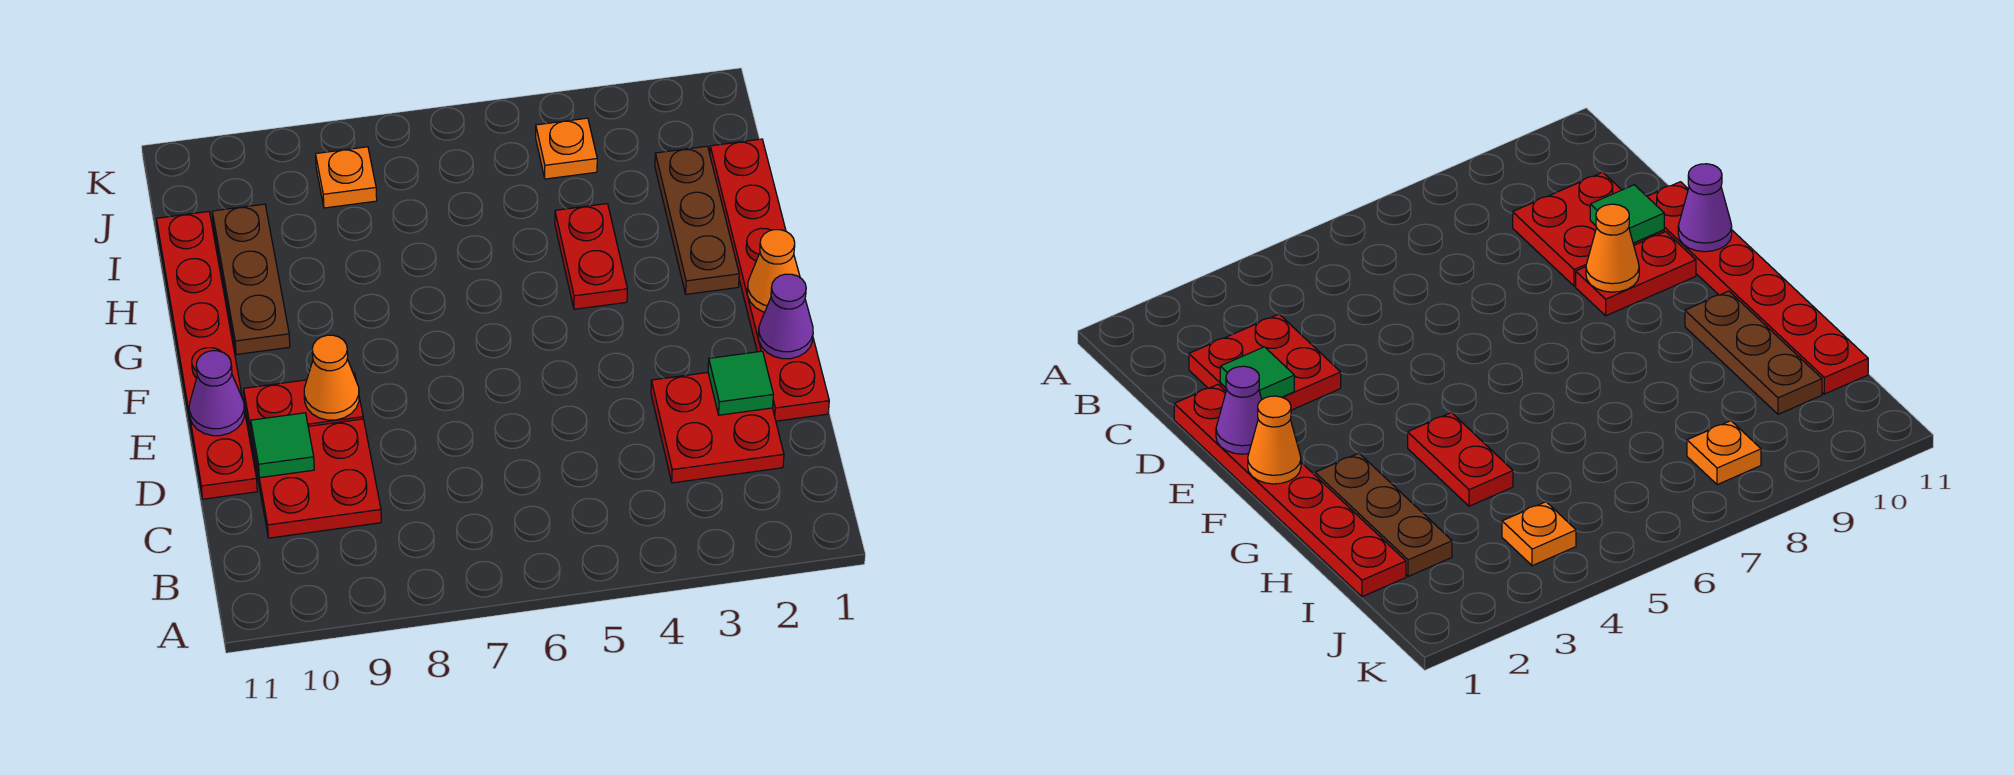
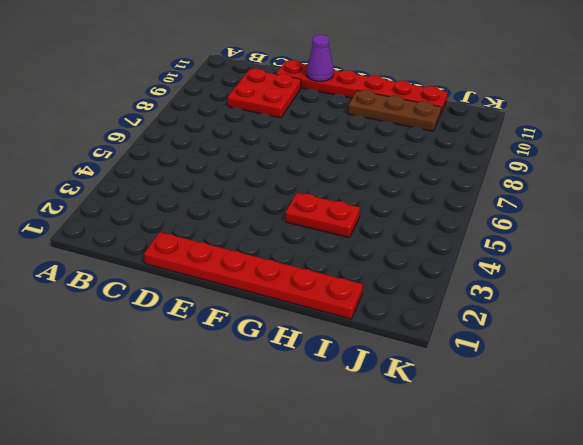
none -> red plate C2:D3 level 1
none -> red plate E9:E10 level 1
none -> brown plate G2:I2 level 1

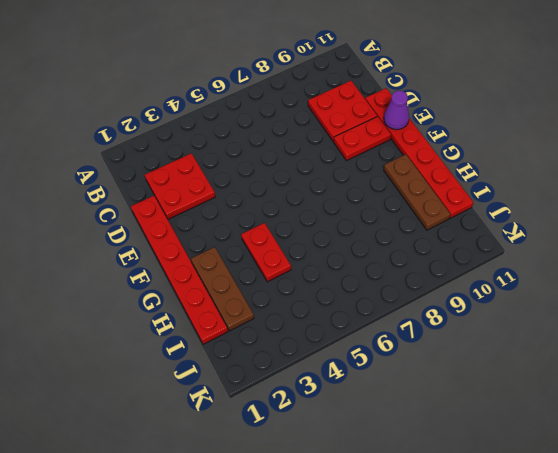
none -> orange plate J4 level 1
none -> orange plate J8 level 1
none -> green tile D2 level 2

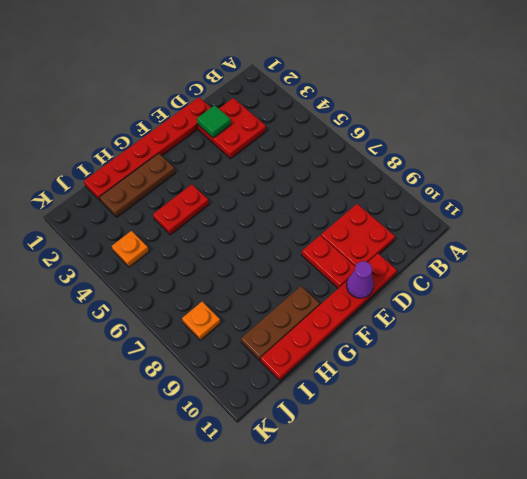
none -> green tile D10 level 2
none -> purple cone E1 level 2
none -> orange cone E9 level 2

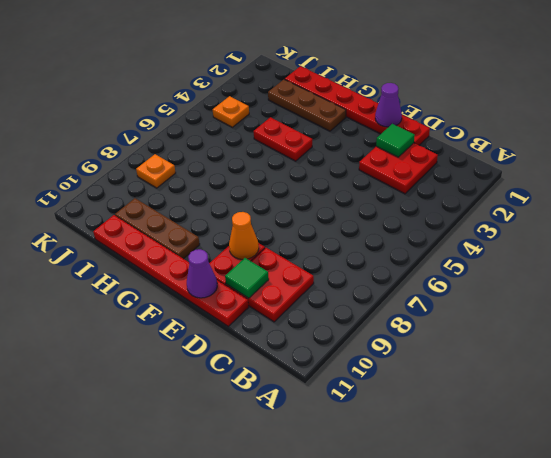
none -> orange cone F1 level 2

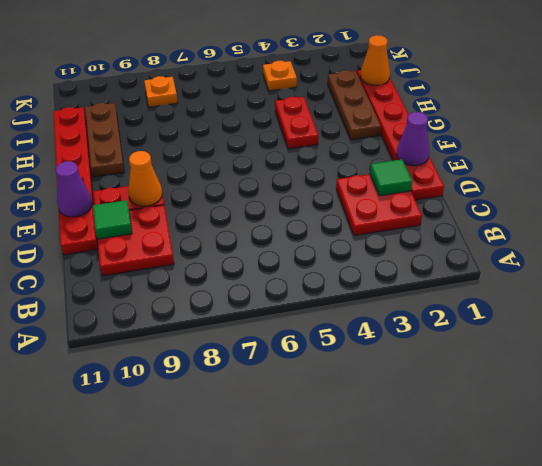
orange cone I1 level 2 -> orange cone F1 level 2

